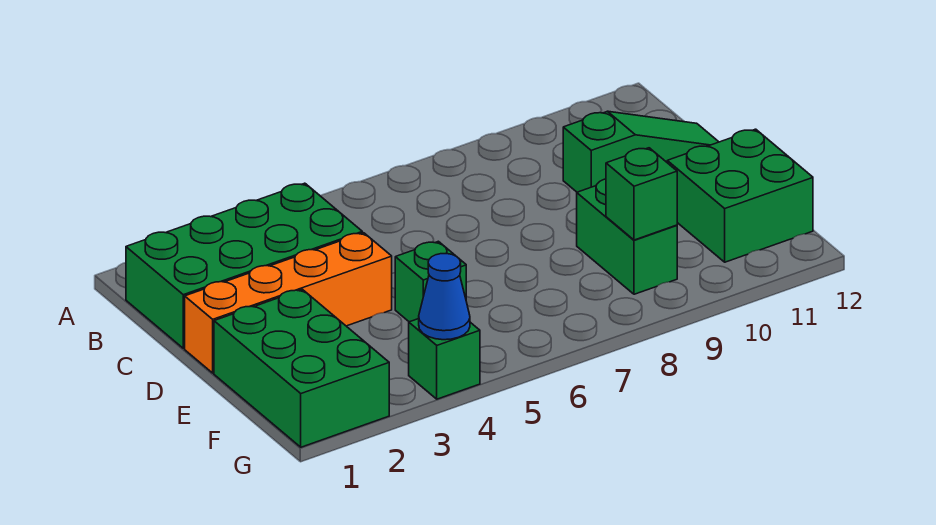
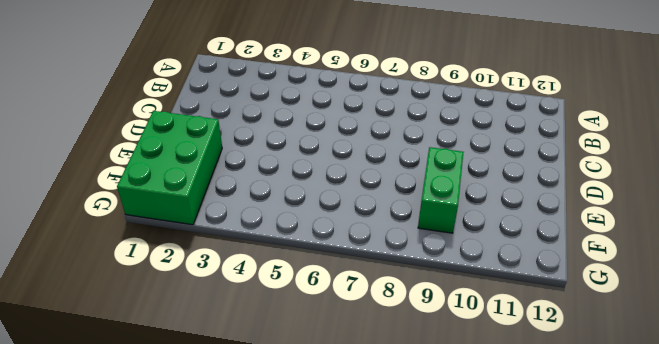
none -> green brick B1:C4 level 1
none -> green slope C10:C12 level 1 top 10

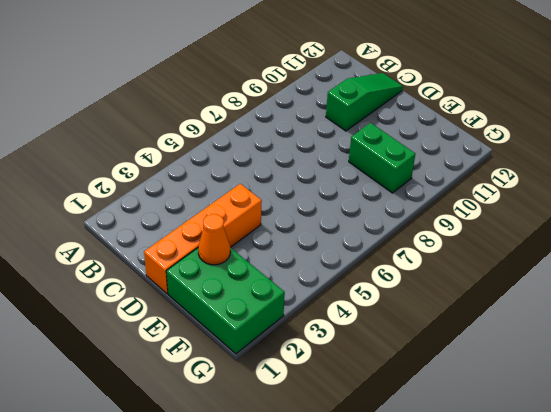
orange cone E2 level 2 -> none
none -> green brick B1:C4 level 1
none -> green brick E5 level 1

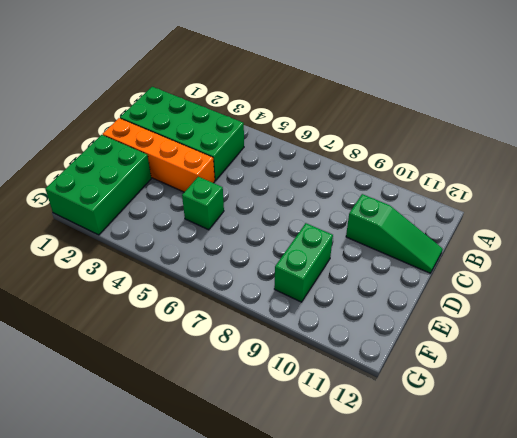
none -> green brick E11:F12 level 1
none -> green brick G4 level 1

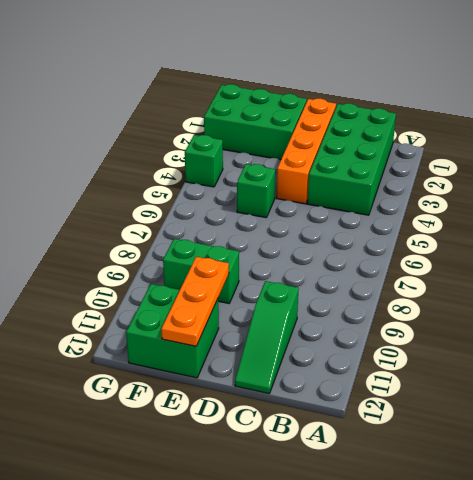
orange plate E10:E12 level 2 -> none
none -> green brick F9 level 2
none -> blue cone G4 level 2

